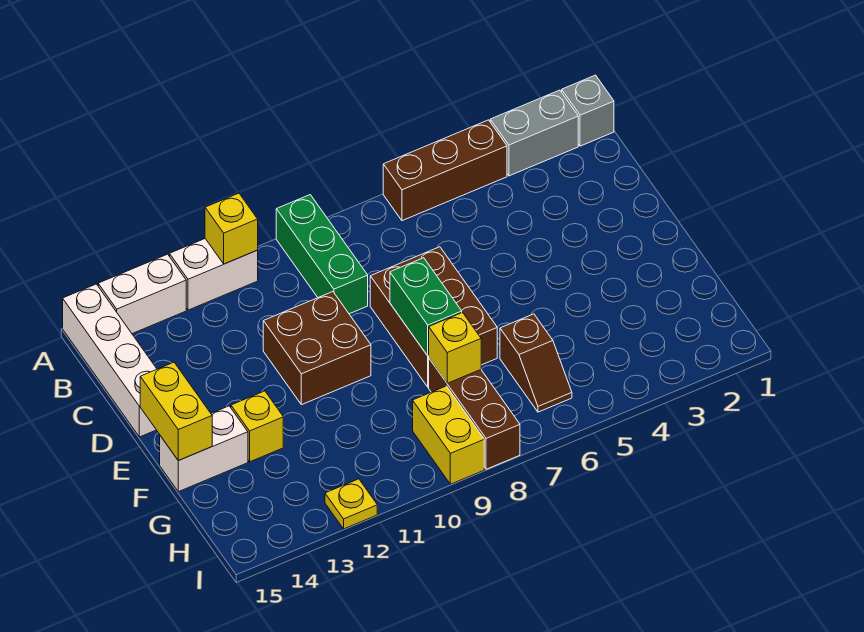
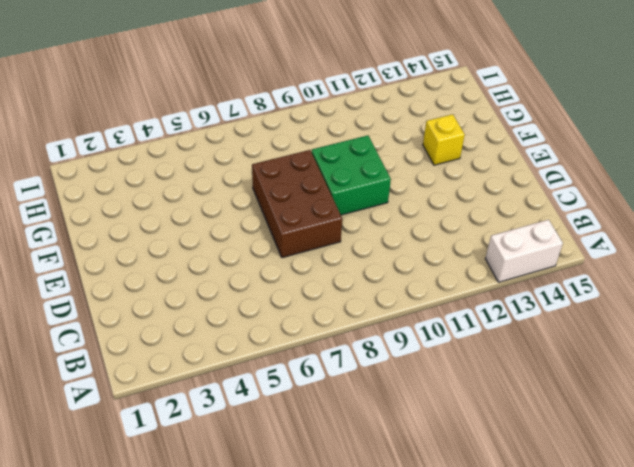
green brick E9:F10 level 1 -> brown brick D10:E11 level 1
none -> grey brick A1 level 1
none -> grey brick A2:A3 level 1
none -> brown brick A4:A6 level 1

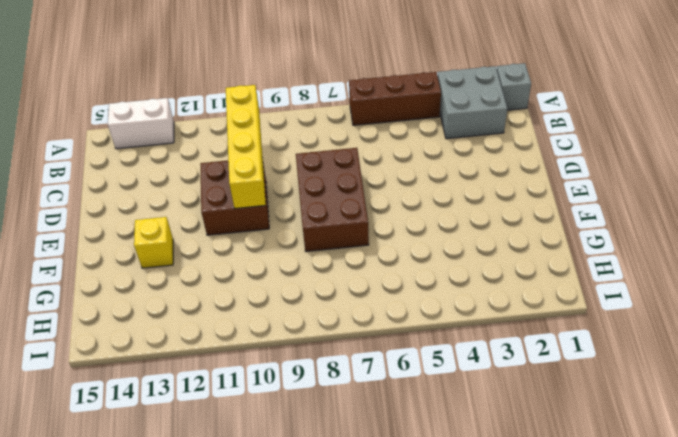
grey brick A2:B3 level 1 -> grey brick A2:A3 level 1
yellow brick B10:E10 level 2 -> none
none -> green brick A9:C9 level 1
none -> white brick A11:A12 level 1
none -> white brick A15:D15 level 1

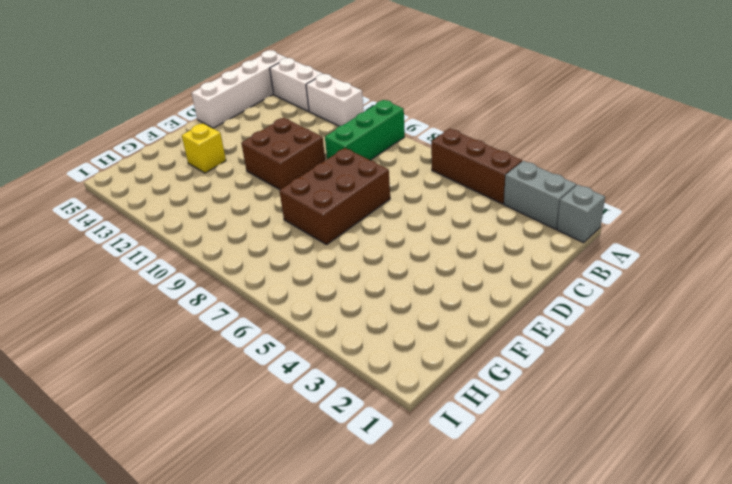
none -> white brick F14:F15 level 1
none -> brown slope G6:H6 level 1 top G
none -> brown brick G8:I8 level 1

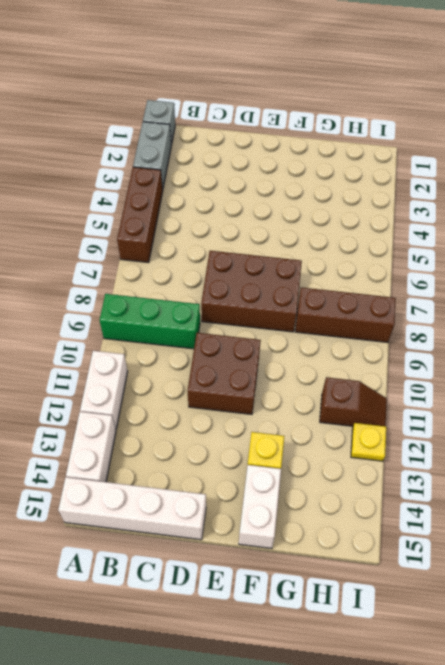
brown slope H11:I11 level 1 top H -> brown slope G6:H6 level 1 top G
none -> yellow brick H9:I9 level 1
none -> yellow brick A11 level 2
none -> green brick E8:F8 level 2

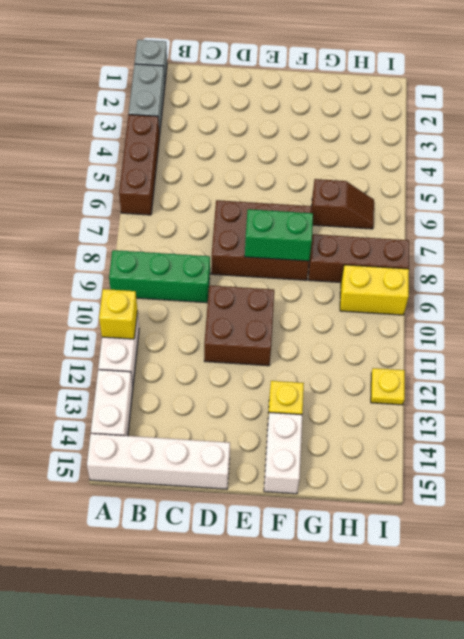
none -> yellow brick E15:F15 level 2
none -> yellow brick G8 level 2

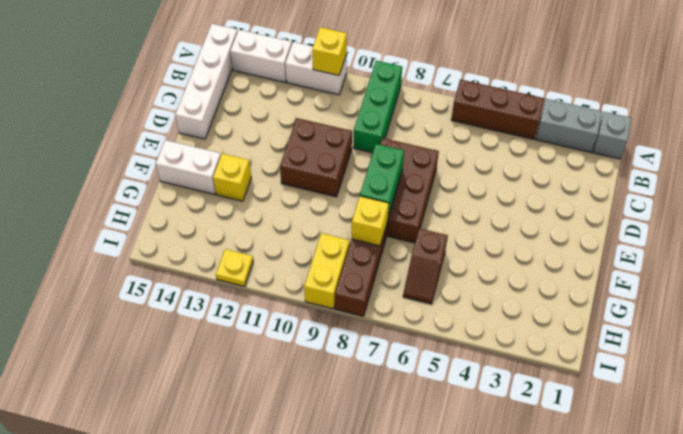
none -> yellow brick E15:F15 level 2

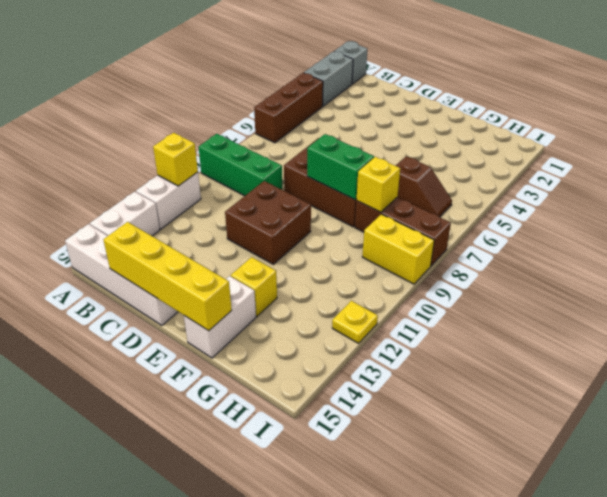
yellow brick C15:F15 level 2 -> yellow brick E15:F15 level 2

